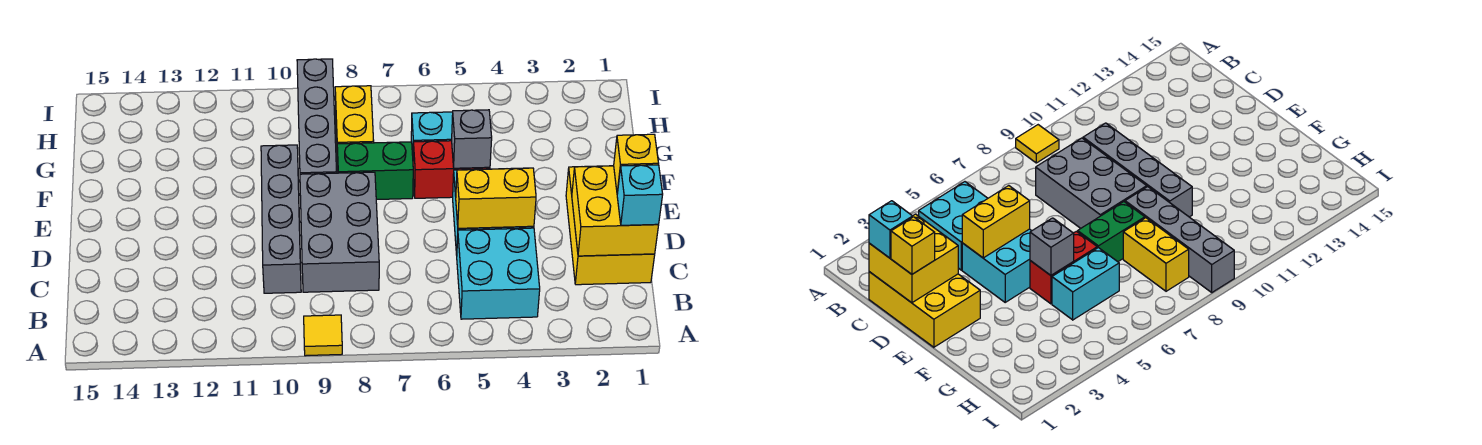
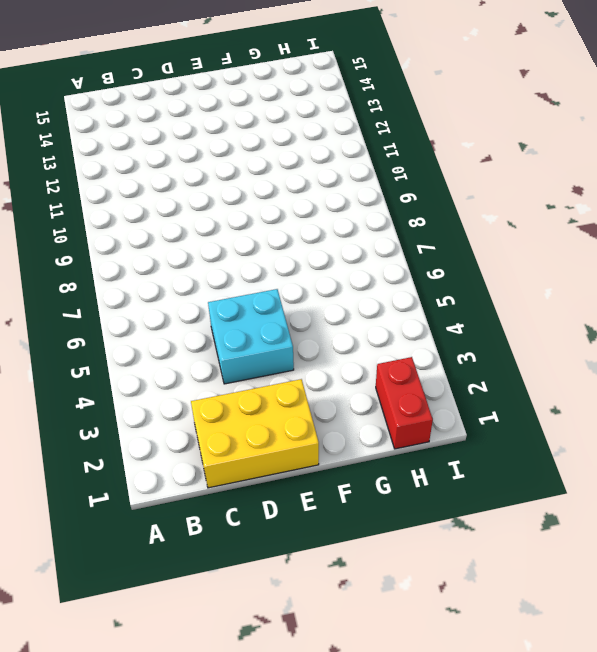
red brick H1:H2 level 1 -> red brick F5:F6 level 1
none -> yellow tile A9 level 1
none -> cyan brick B4:C5 level 1
none -> grey brick C8:E9 level 1

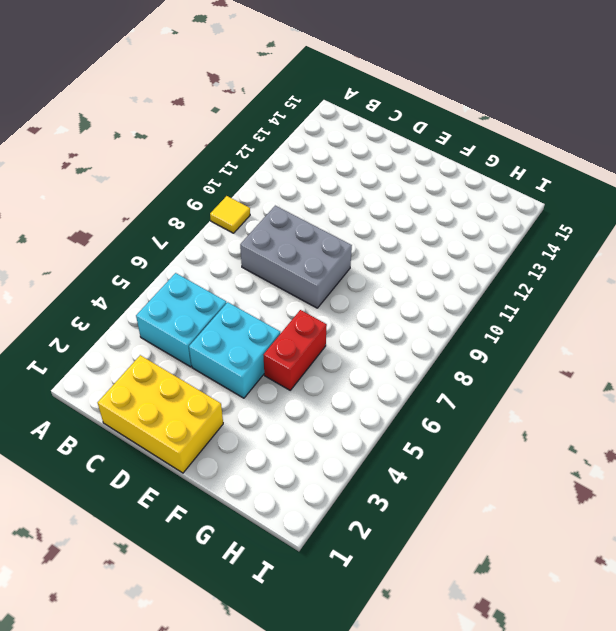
none -> grey brick C10:F10 level 1
none -> green brick F7:F8 level 1
none -> grey brick F9:I9 level 1

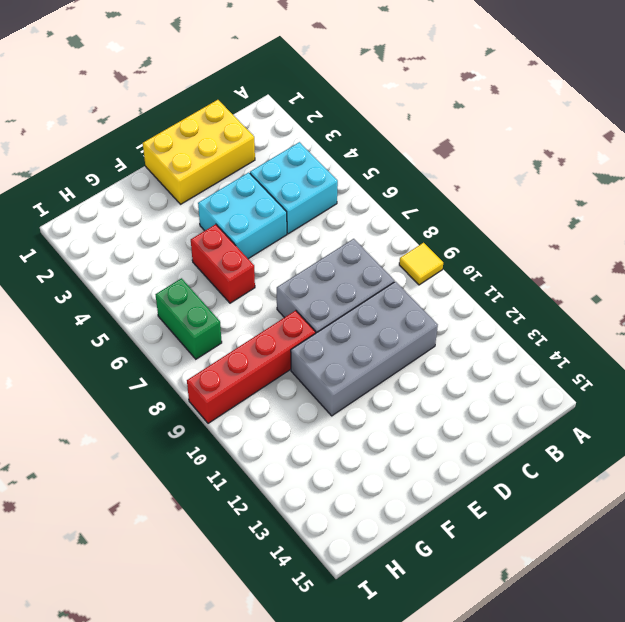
grey brick C10:F11 level 1 -> grey brick C10:F10 level 1
red brick F9:I9 level 1 -> grey brick F9:I9 level 1
green brick H6:H7 level 1 -> green brick F7:F8 level 1
none -> cyan brick G5:G6 level 1
none -> yellow brick G8:H8 level 1
none -> yellow brick C1:D2 level 2

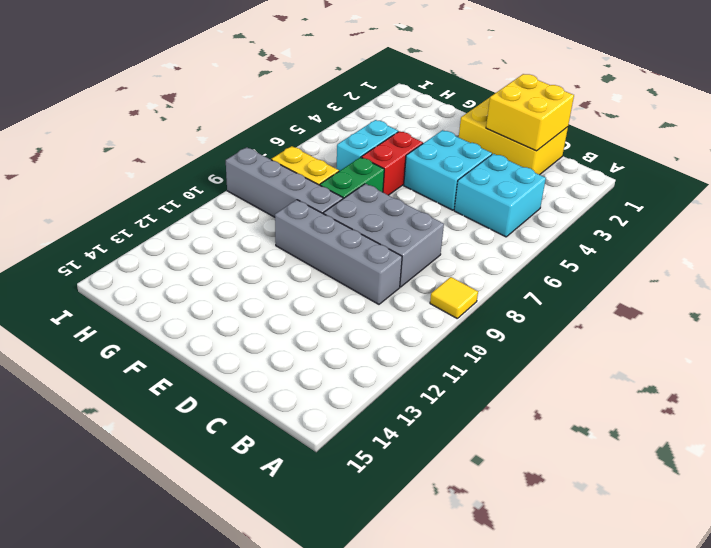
none -> yellow brick D4:D5 level 2
none -> grey brick F5 level 2
none -> cyan brick C1 level 3

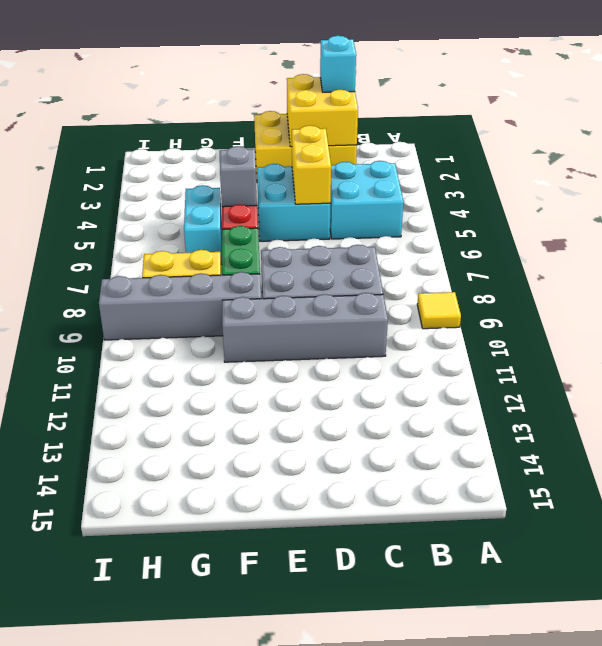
none -> yellow brick D1 level 3

